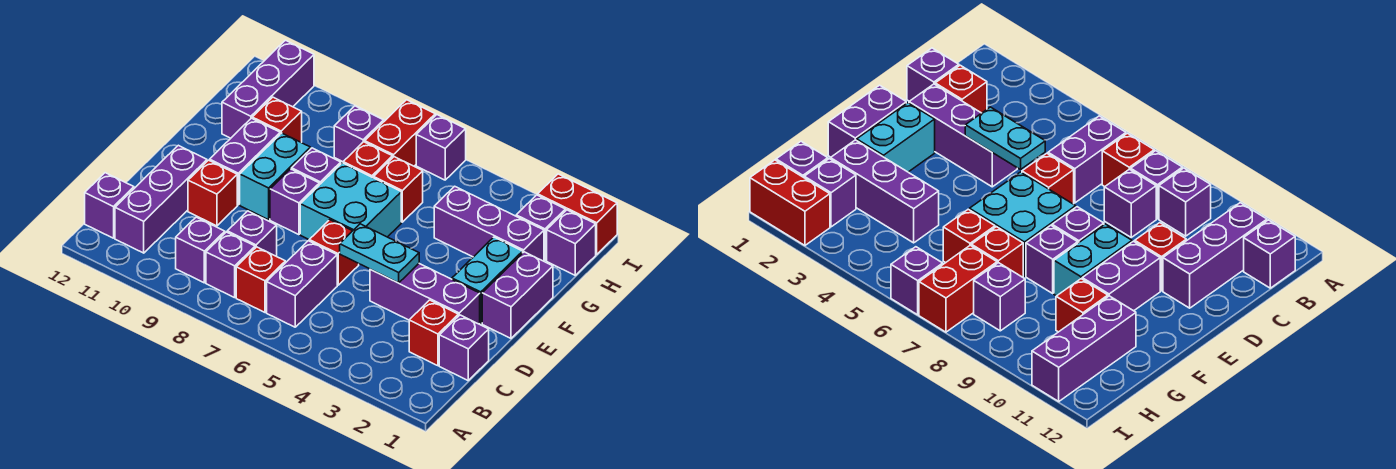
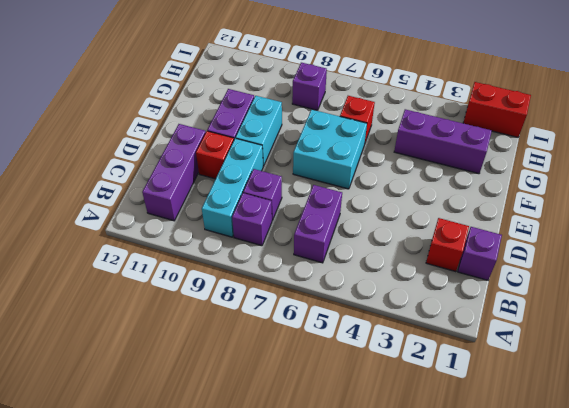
cyan brick B9:D9 level 1 -> purple brick B9 level 1
none -> red brick B7 level 1
none -> purple brick B12 level 1
none -> purple brick D2:D4 level 1
none -> red brick D6 level 1

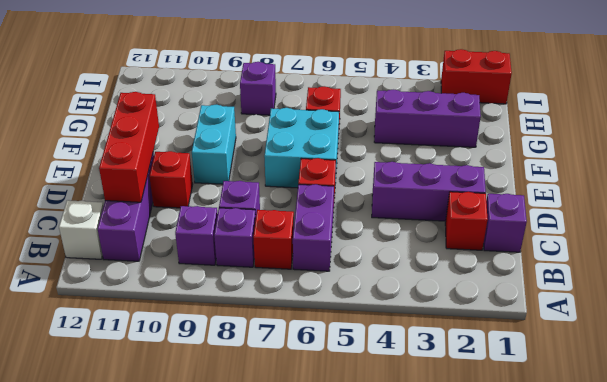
white brick B12 level 1 -> purple brick B12 level 1
red brick C11:E11 level 2 -> none
none -> purple brick E1:F1 level 1
none -> cyan brick E2:F2 level 1
none -> purple brick E8 level 1
none -> purple brick E10:F10 level 1

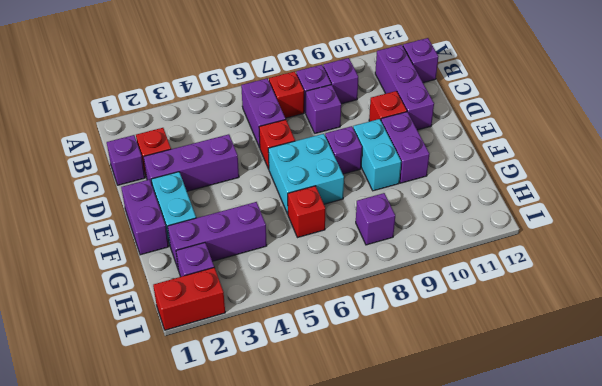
none -> purple brick F8 level 1
none -> red brick G7 level 1
none -> red brick G10 level 1
none -> purple brick G11:I11 level 1

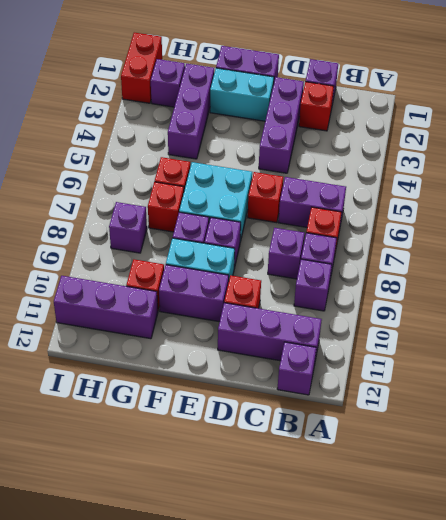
none -> purple brick H1 level 1
none -> red brick H7:I7 level 1
none -> purple brick I6 level 1
none -> cyan plate D4:D5 level 2

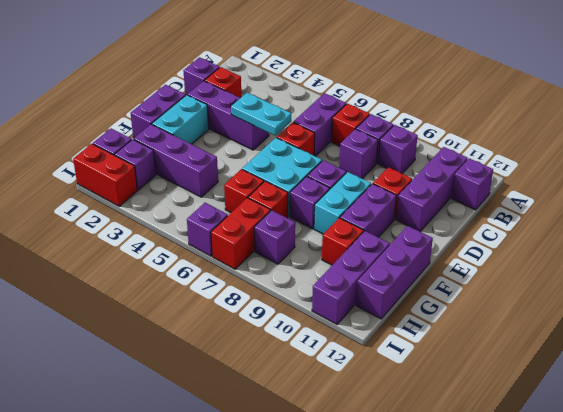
purple brick F12:H12 level 1 -> none

